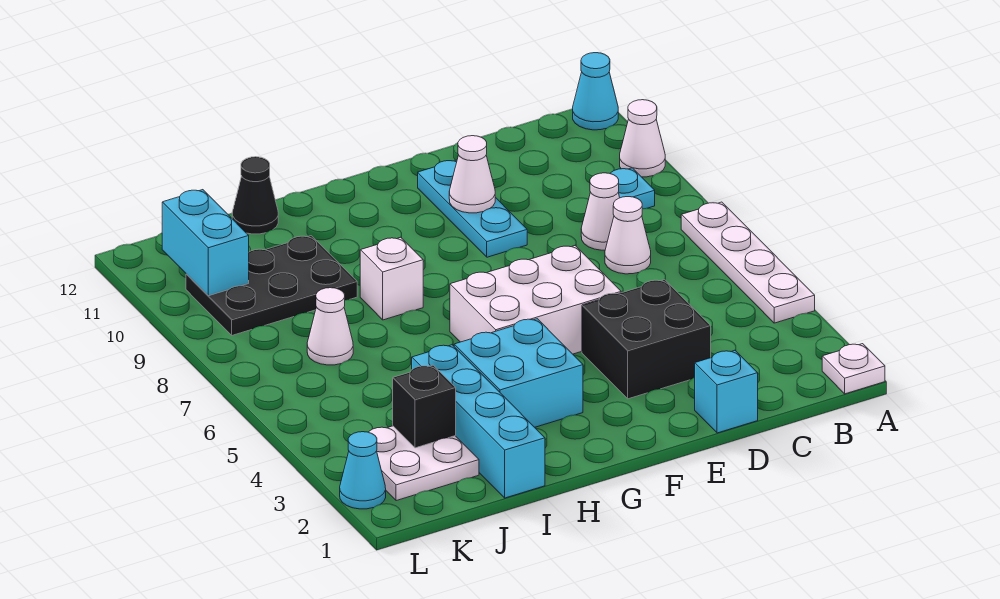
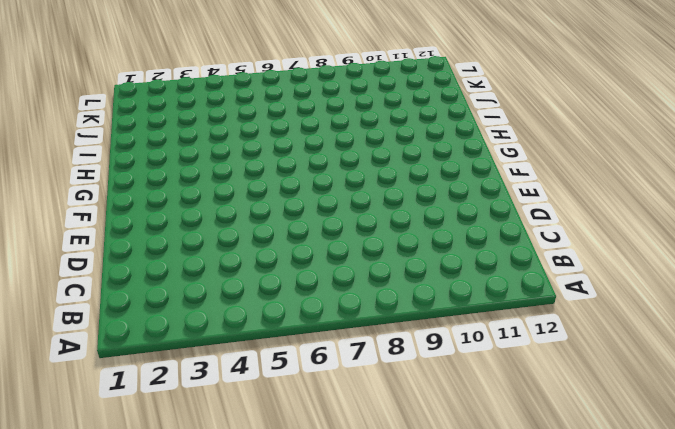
none -> white plate A1 level 1
none -> white plate A4:A7 level 1
none -> white cone A10 level 1

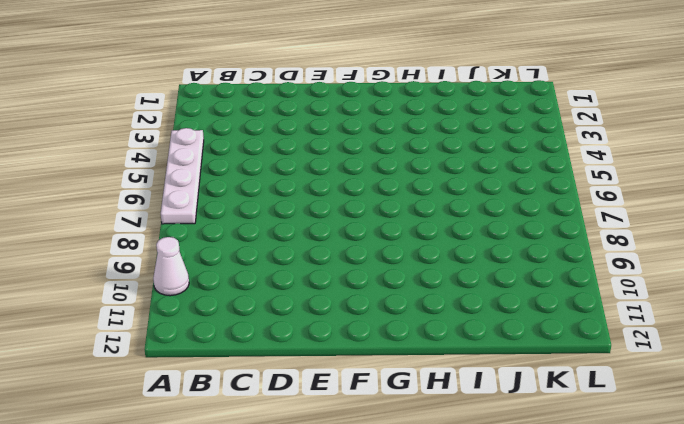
none -> white plate A1 level 1
none -> cyan cone A12 level 1
none -> cyan plate B9 level 1

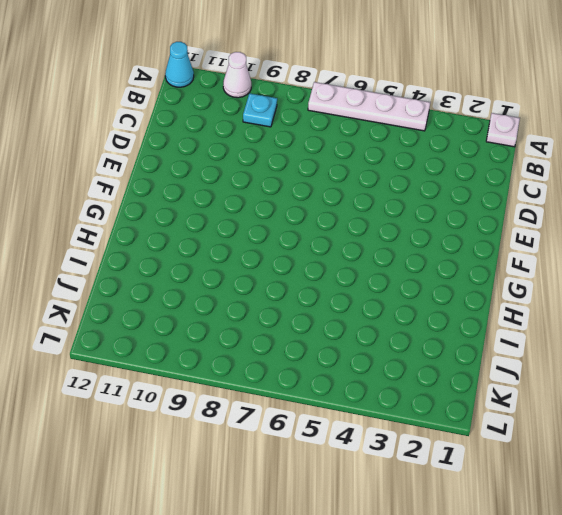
none -> white cone C7 level 1
none -> white cone C8 level 1
none -> cyan brick D1 level 1

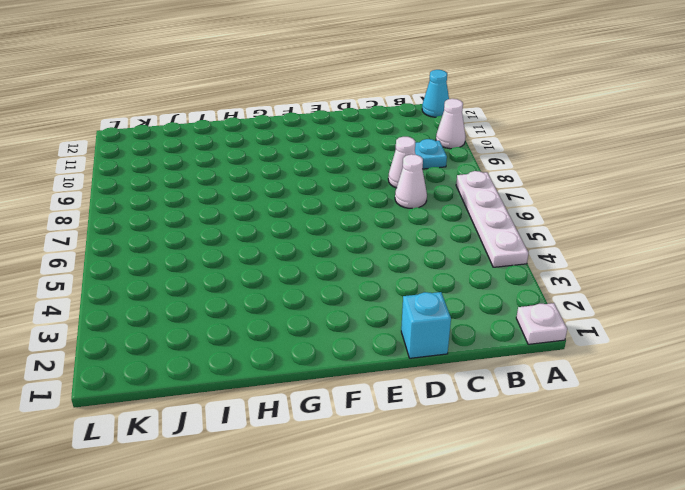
none -> black brick D3:E4 level 1
none -> white brick E5:G6 level 1
none -> cyan plate E9:E11 level 1

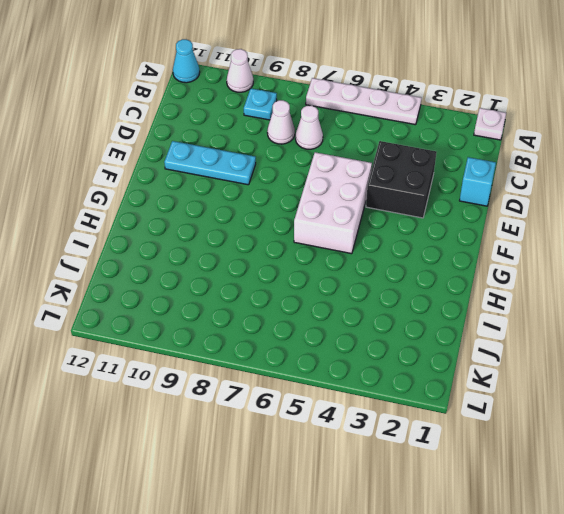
none -> cyan brick G3:H4 level 1
none -> white brick H8 level 1
none -> cyan brick I1:I4 level 1

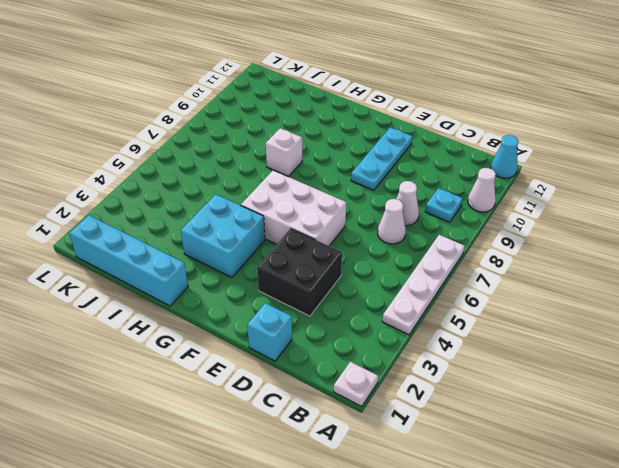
cyan brick H1:K1 level 1 -> cyan brick I1:I4 level 1
none -> black plate I9:K10 level 1
none -> black cone I12 level 1
none -> white plate J2:K3 level 1

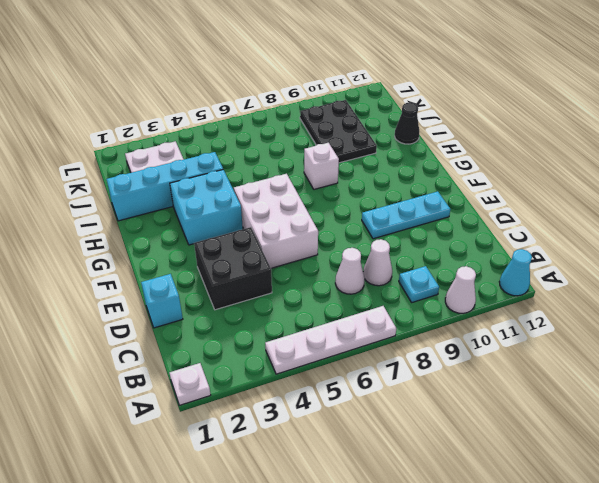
none -> white cone J7 level 1
none -> cyan cone L2 level 1
none -> white cone E10 level 2

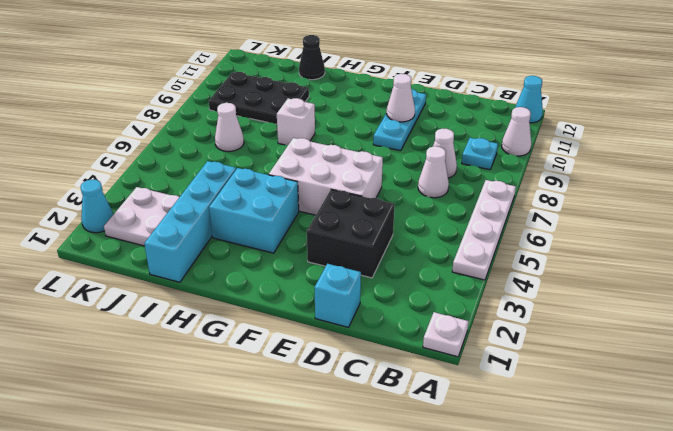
none -> black brick J3 level 2
none -> cyan brick K10:K11 level 2

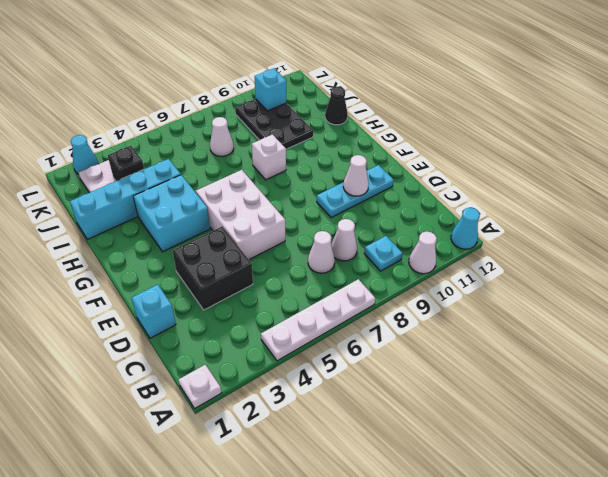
cyan brick K10 level 2 -> cyan brick K10:K11 level 2

